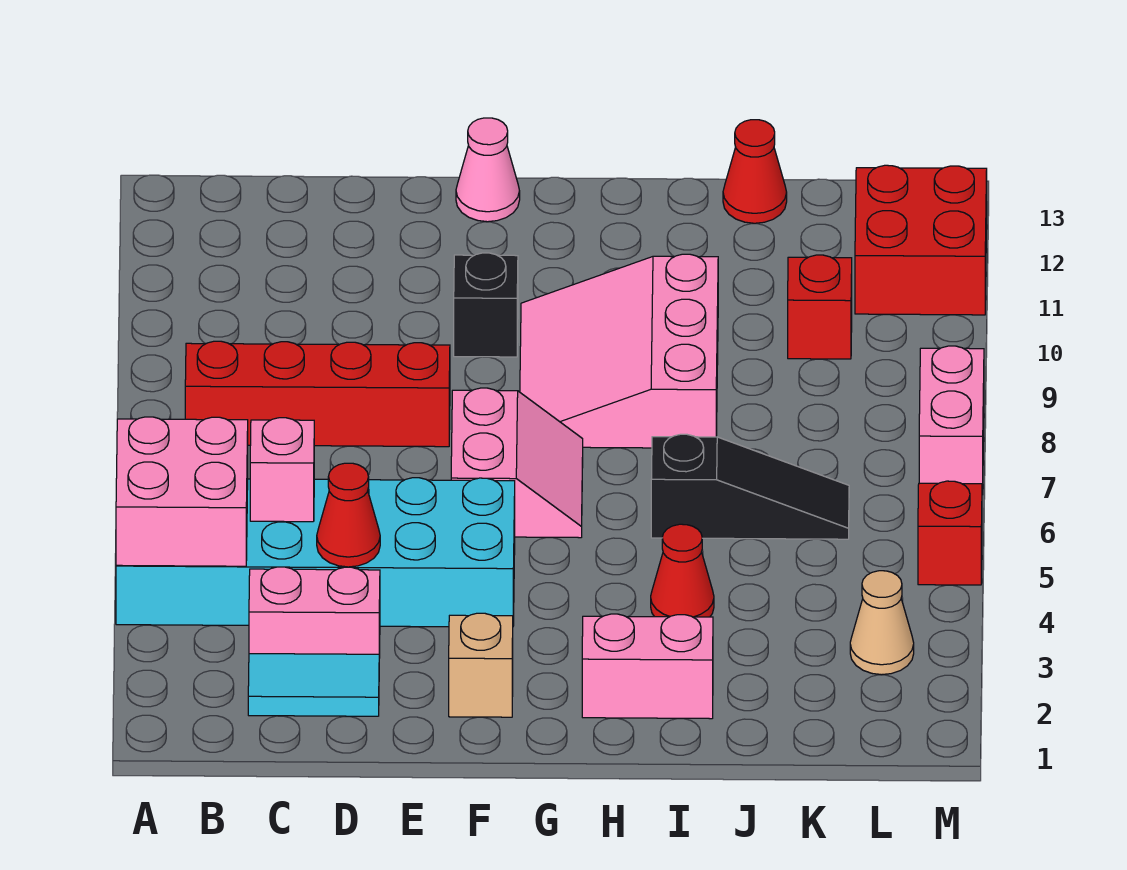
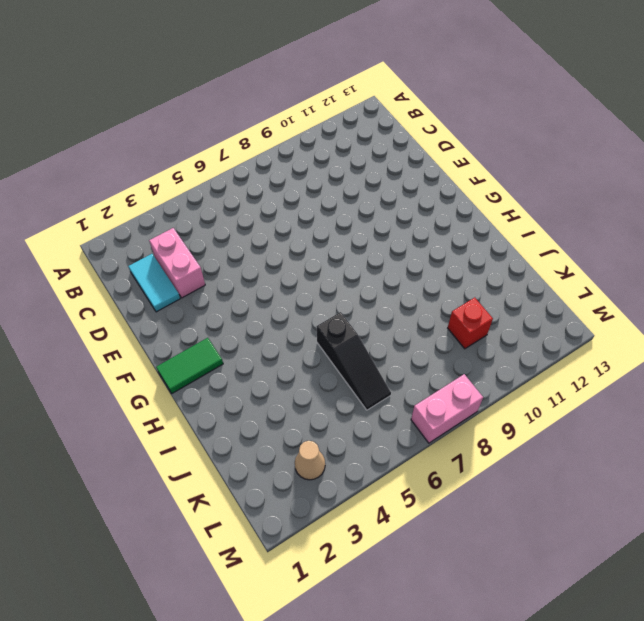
green tile G1:G2 level 1 -> none
none -> cyan brick A4:F5 level 1
none -> red brick B8:E8 level 1
none -> tan brick F2 level 1

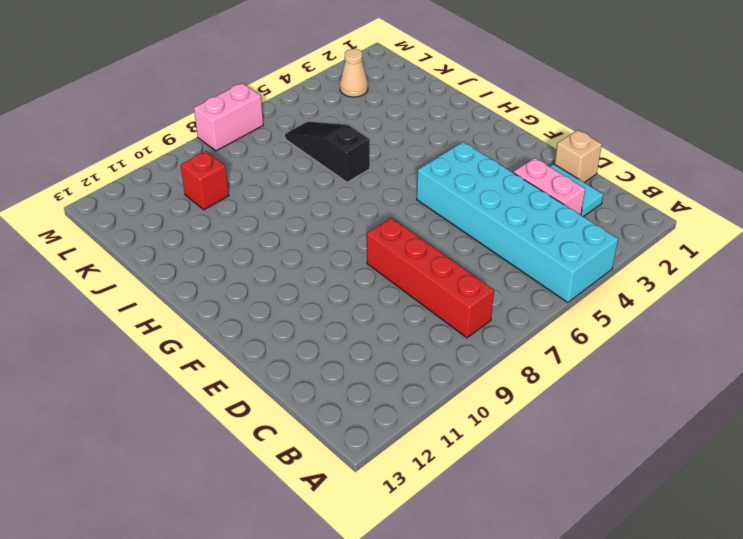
tan brick D1 level 1 -> tan brick F2 level 1
none -> pink slope F6:G7 level 1 top F
none -> black brick F10 level 1
none -> pink cone F13 level 1

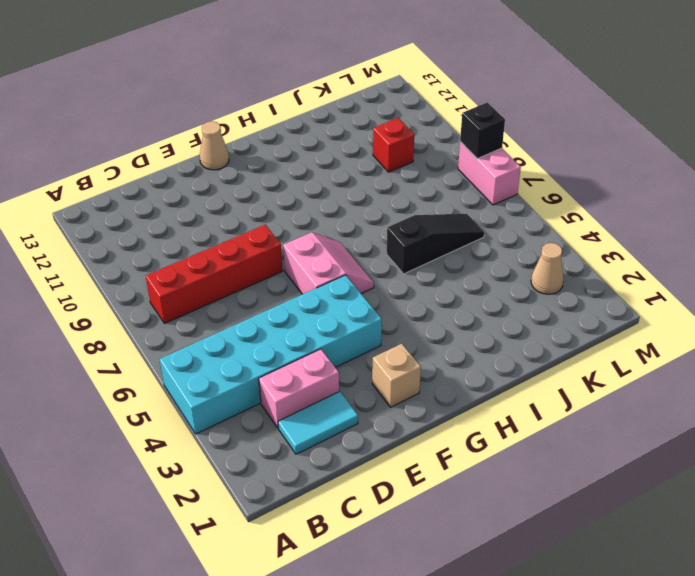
tan cone F13 level 1 -> pink cone F13 level 1
black brick M8 level 2 -> black brick F10 level 1
none -> pink slope G8:I10 level 1 top I
none -> pink brick H2:I2 level 1
none -> red cone I4 level 1

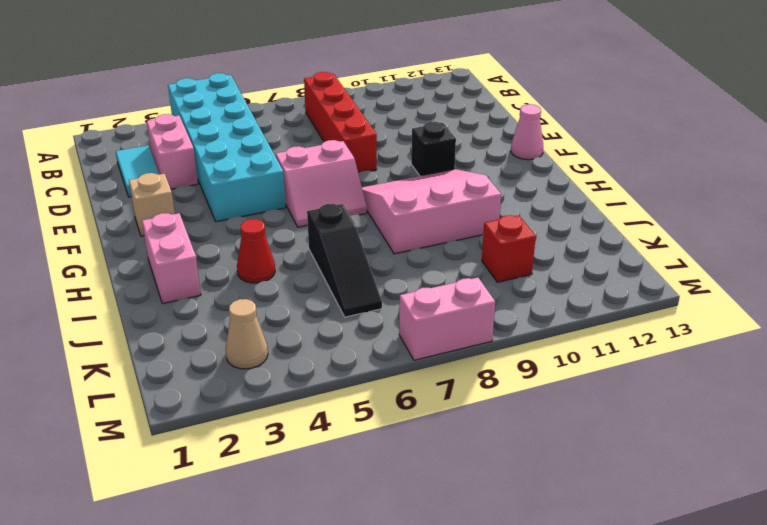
none -> red cone J13 level 1
none -> red brick L11:M12 level 1
none -> red brick M5 level 1

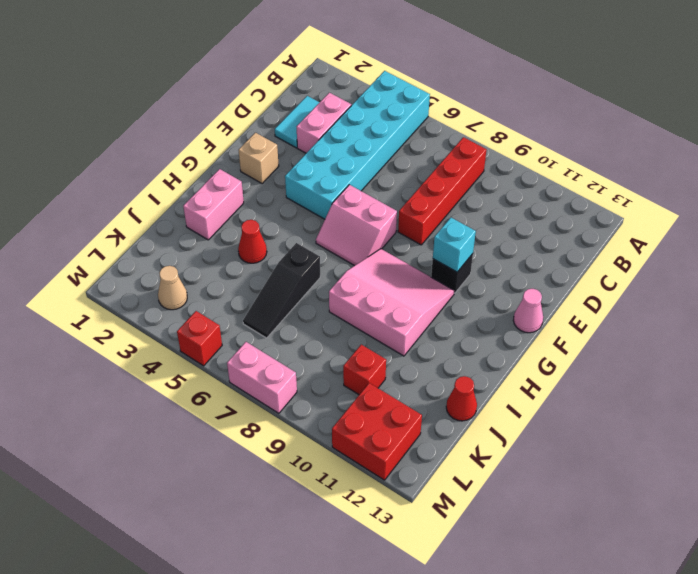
cyan brick F10 level 2 -> none
none -> pink brick A4:B5 level 2
none -> pink brick C5 level 2
none -> red cone D4 level 2

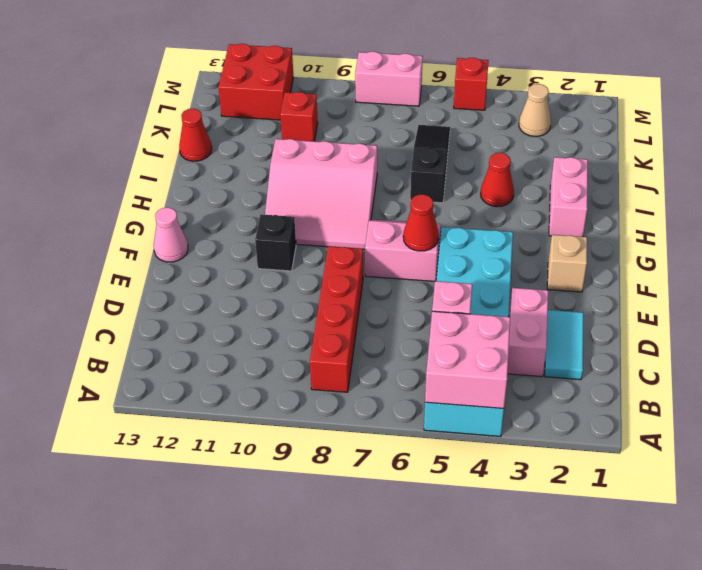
red cone F6 level 2 -> red cone D4 level 2

